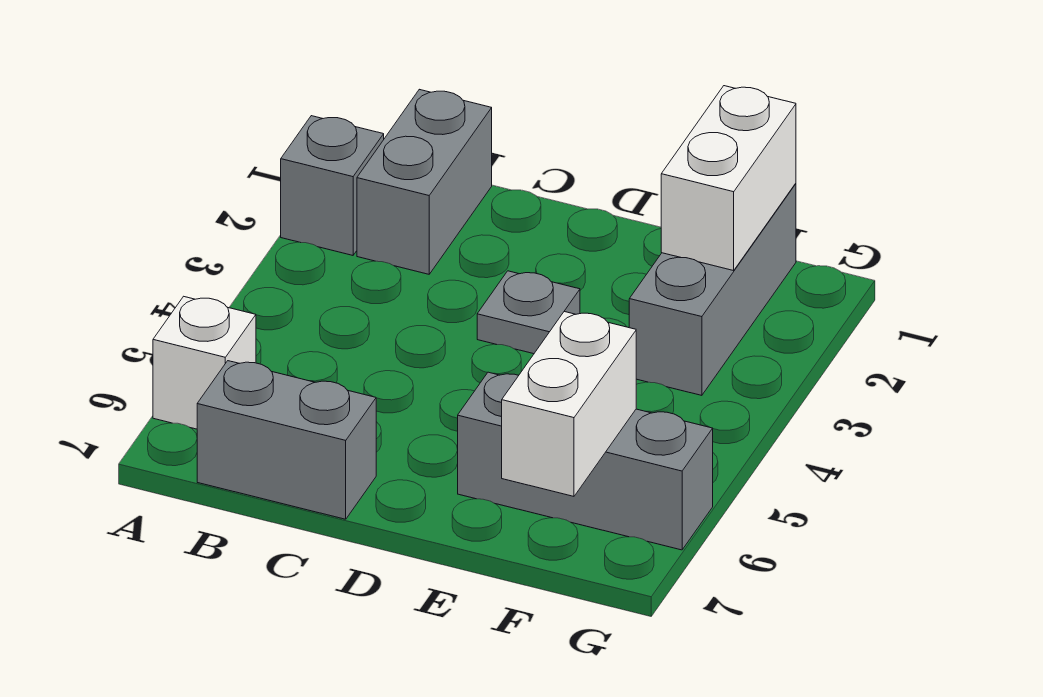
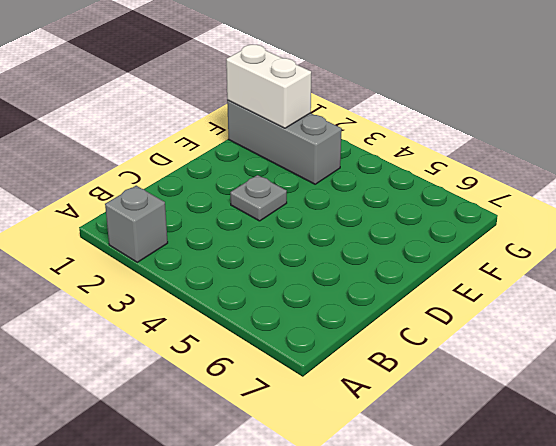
none -> white brick A6 level 1
none -> grey brick B1:B2 level 1

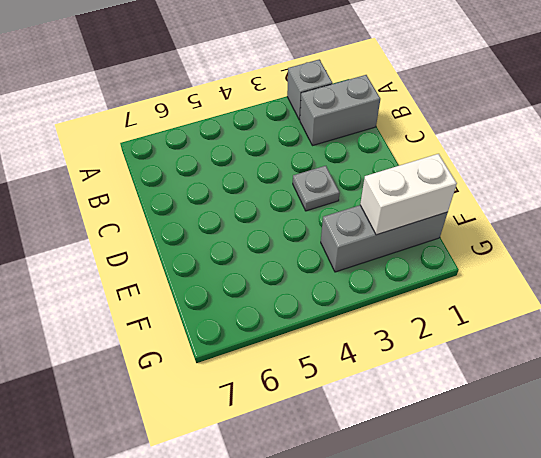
none -> white brick A6 level 1
none -> grey brick B7:C7 level 1

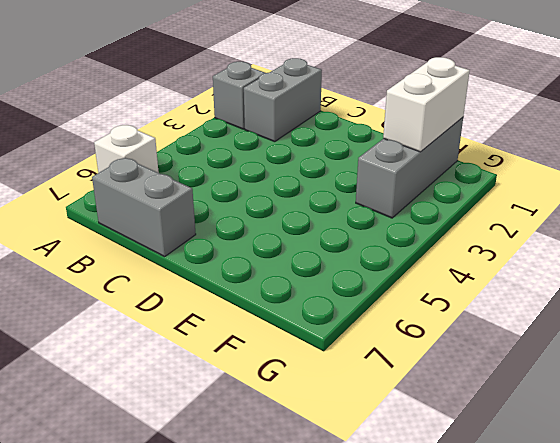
none -> grey plate D3 level 1
none -> grey brick E6:G6 level 1

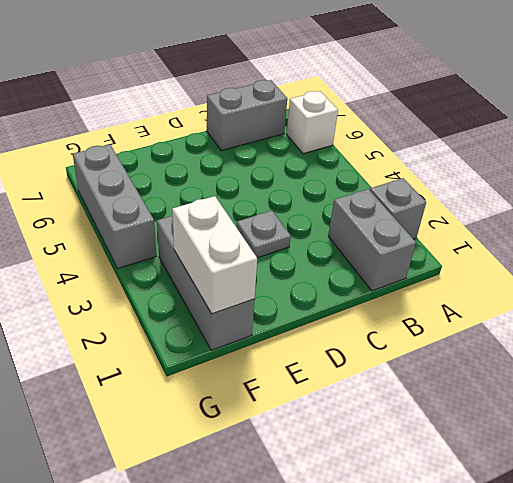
grey brick G4:G6 level 1 -> grey brick E6:G6 level 1
none -> white brick F6:F7 level 2

